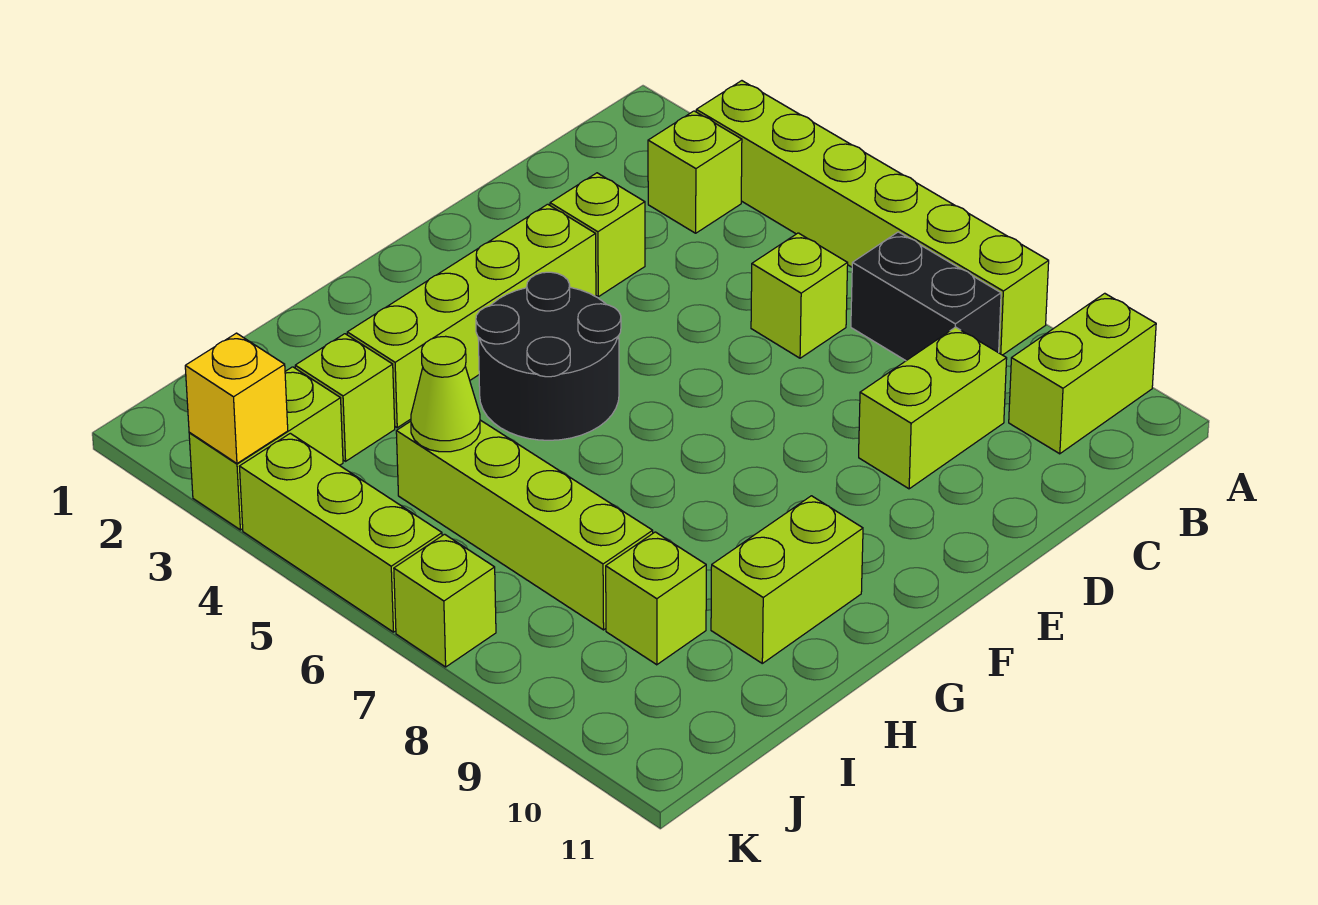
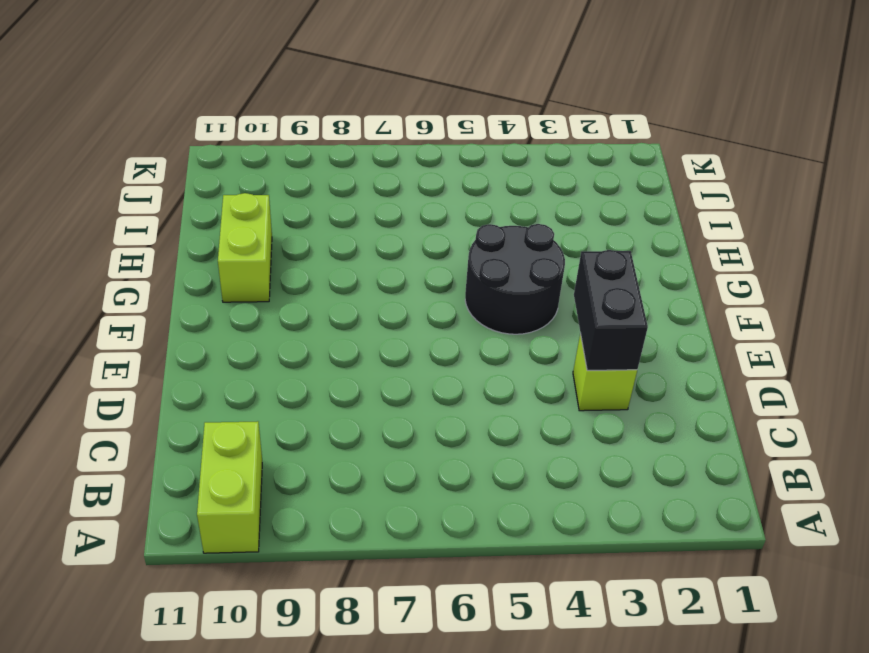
black brick D3:E3 level 2 -> black brick B7:B8 level 1
none -> lime brick A3:A8 level 1
none -> lime brick B3 level 1
none -> lime brick C6 level 1

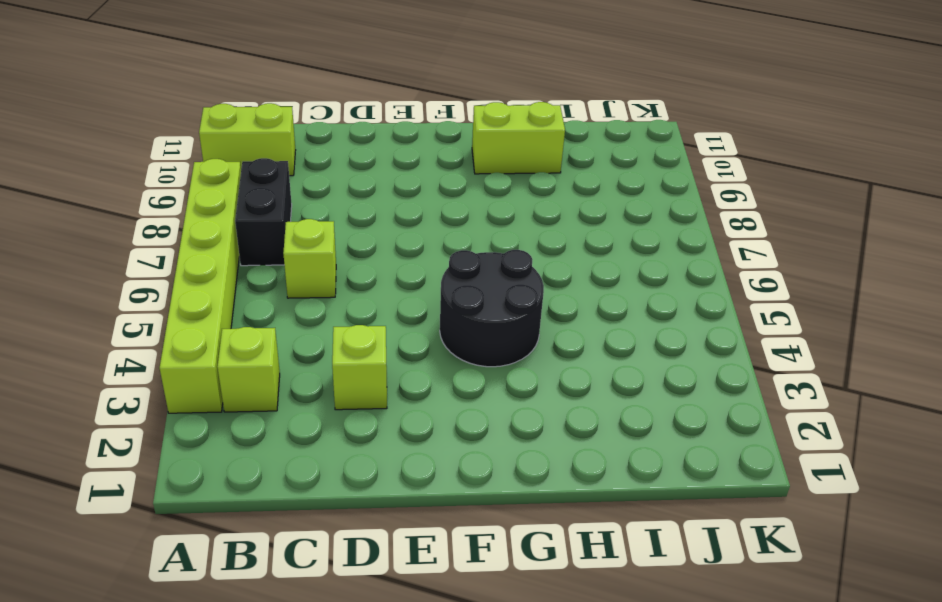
none -> lime brick C9:D9 level 1
none -> lime brick E3:H3 level 1
none -> lime brick I3 level 1

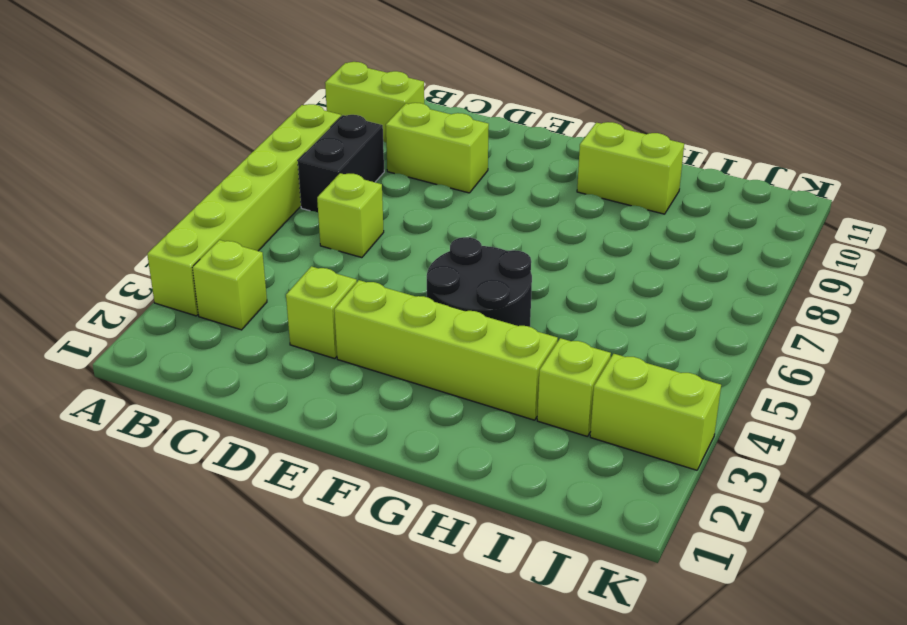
none -> lime brick I5:I8 level 1
none -> lime brick I9 level 1
none -> lime brick K4:K6 level 1

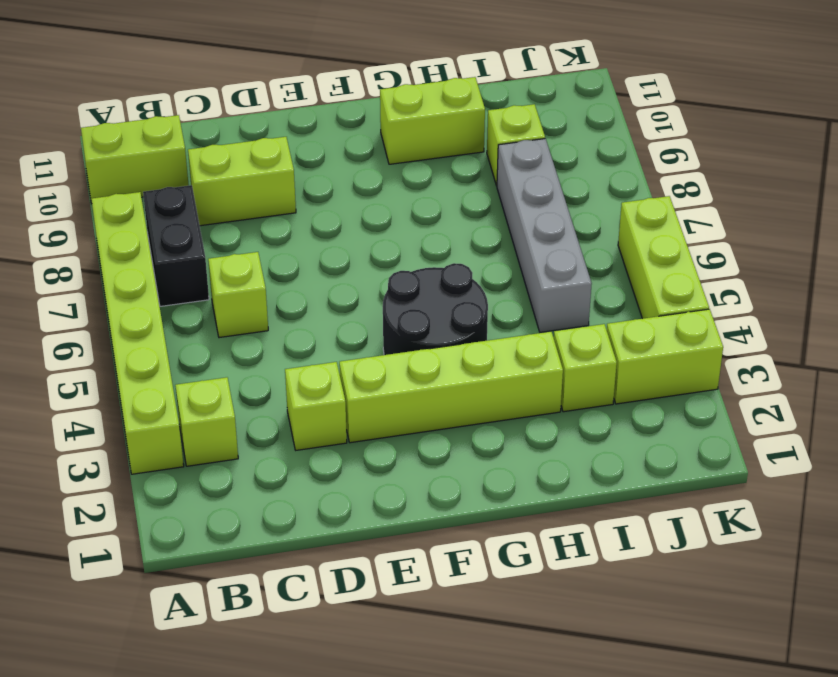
grey brick I5:I8 level 1 -> lime brick I5:I8 level 1
none -> lime brick K7 level 1
none -> lime cone I5 level 2
none -> yellow brick K3 level 2

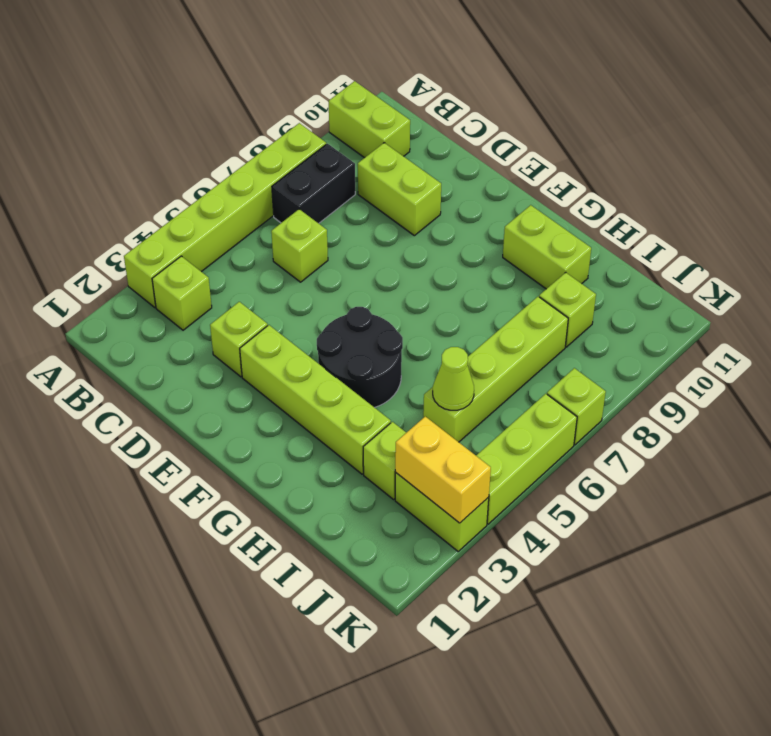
yellow brick J3:K3 level 2 -> yellow brick K3 level 2

